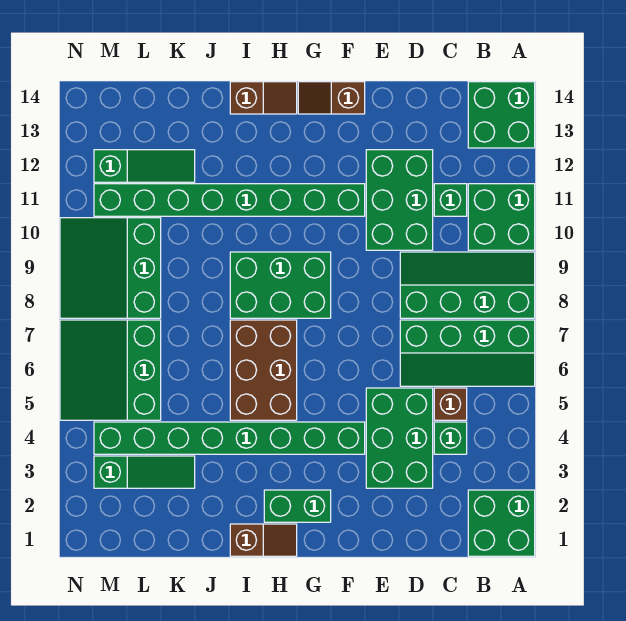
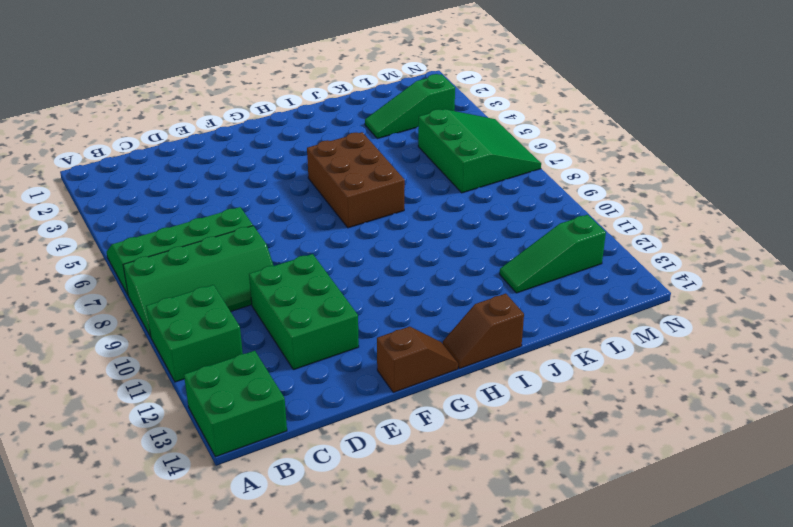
none -> green brick A1:B2 level 1
none -> green brick C4 level 1
none -> brown brick C5 level 1

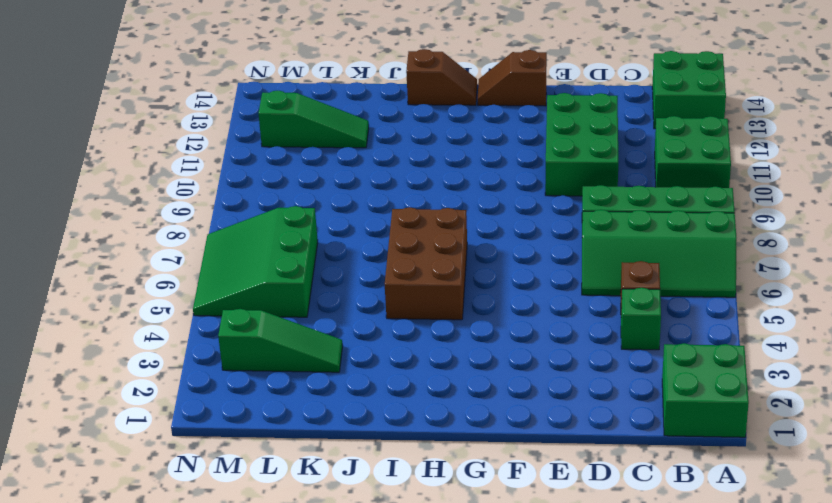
none -> green brick C11 level 1
none -> green brick D3:E5 level 1
none -> green brick F4:M4 level 1

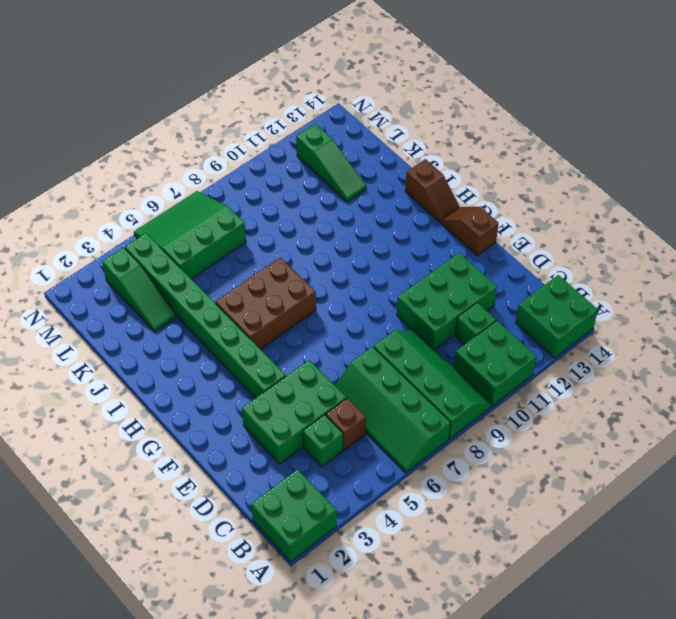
none -> green brick F11:M11 level 1
none -> green brick G2:H2 level 1
none -> green brick G8:I9 level 1

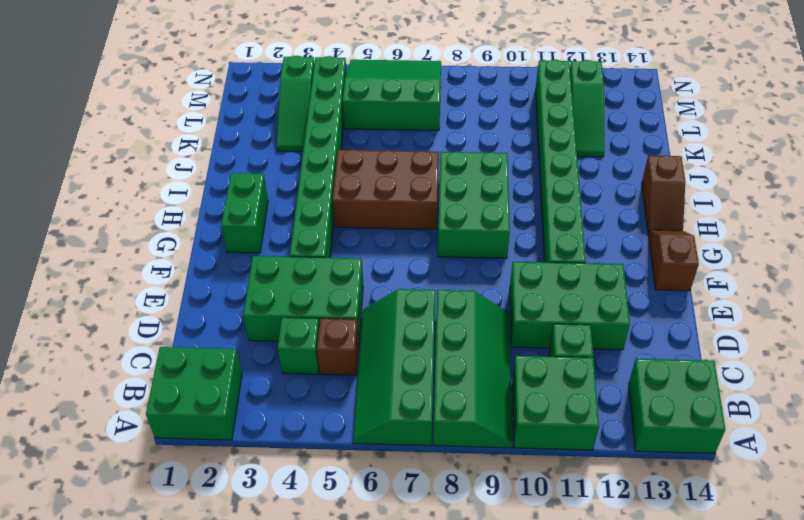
none -> brown slope H1:I1 level 1 top I
none -> green slope L8:N10 level 1 top L

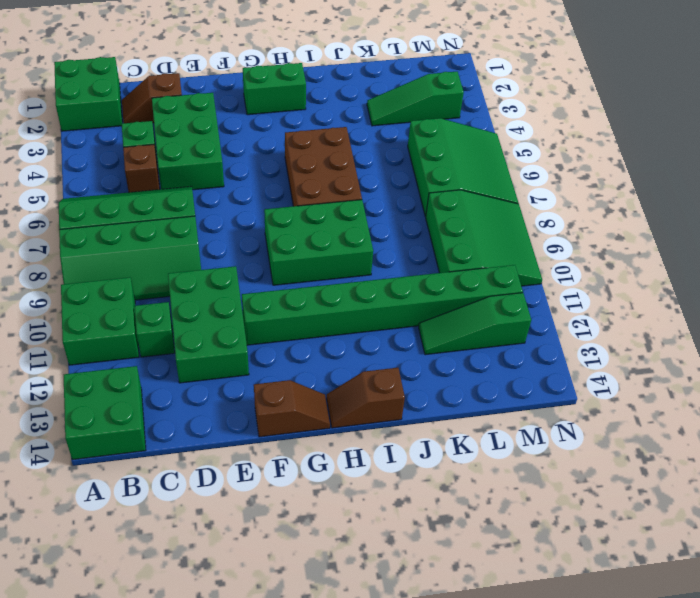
brown slope C2:D2 level 1 top D -> brown slope H1:I1 level 1 top I
none -> green brick F4:M4 level 1

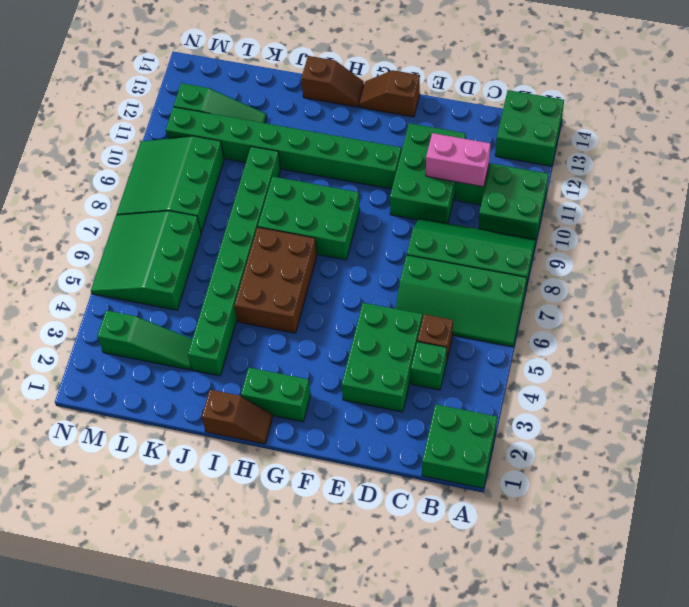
pink brick C11:D11 level 2 -> none
green brick J3:J10 level 1 -> green brick F4:M4 level 1

